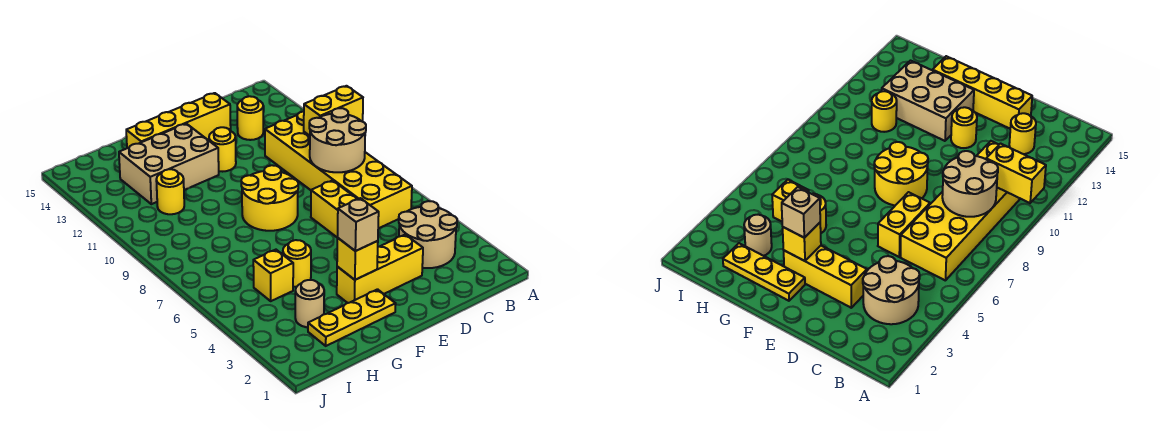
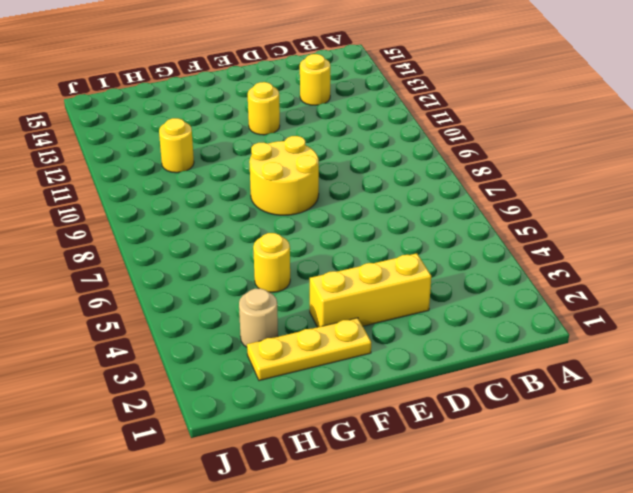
none -> tan round brick B3:C4 level 1
none -> yellow brick B6:C11 level 1
none -> yellow brick D6:D7 level 1

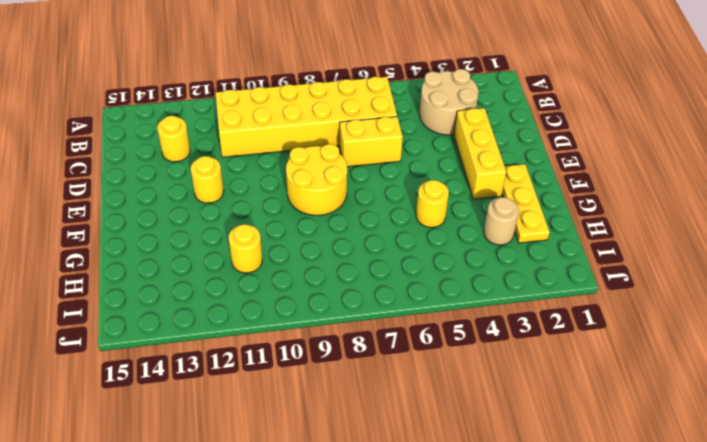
none -> yellow brick D14:G14 level 1
none -> tan brick F12:H13 level 1
none -> yellow brick H5 level 1

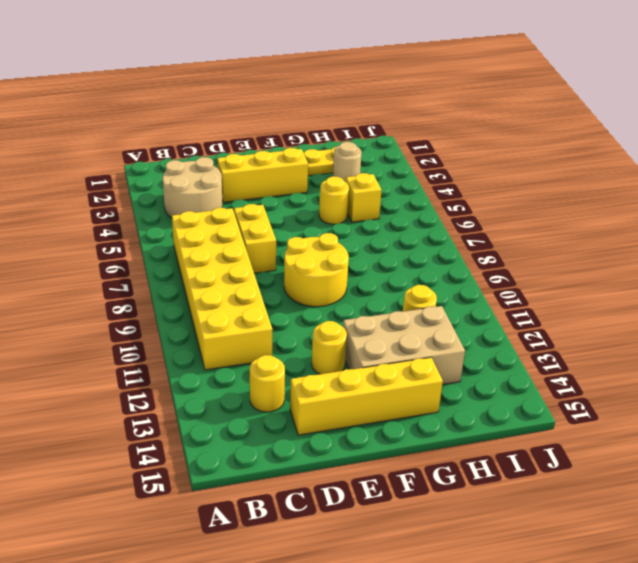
none -> yellow brick A10:B10 level 2
none -> tan round brick B8:C9 level 2
none -> yellow brick F3 level 2

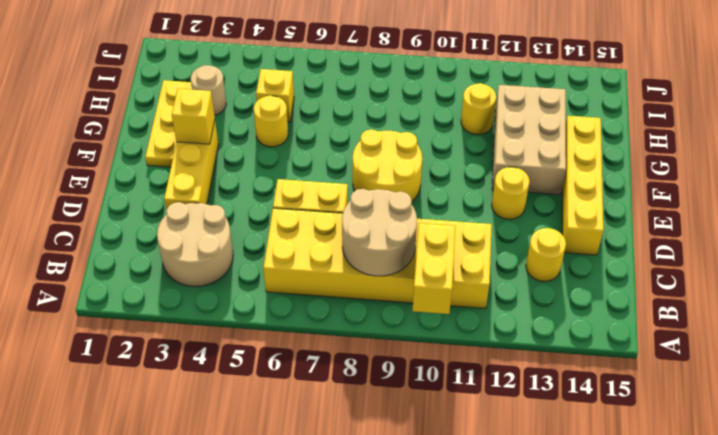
none -> tan brick F3 level 3

